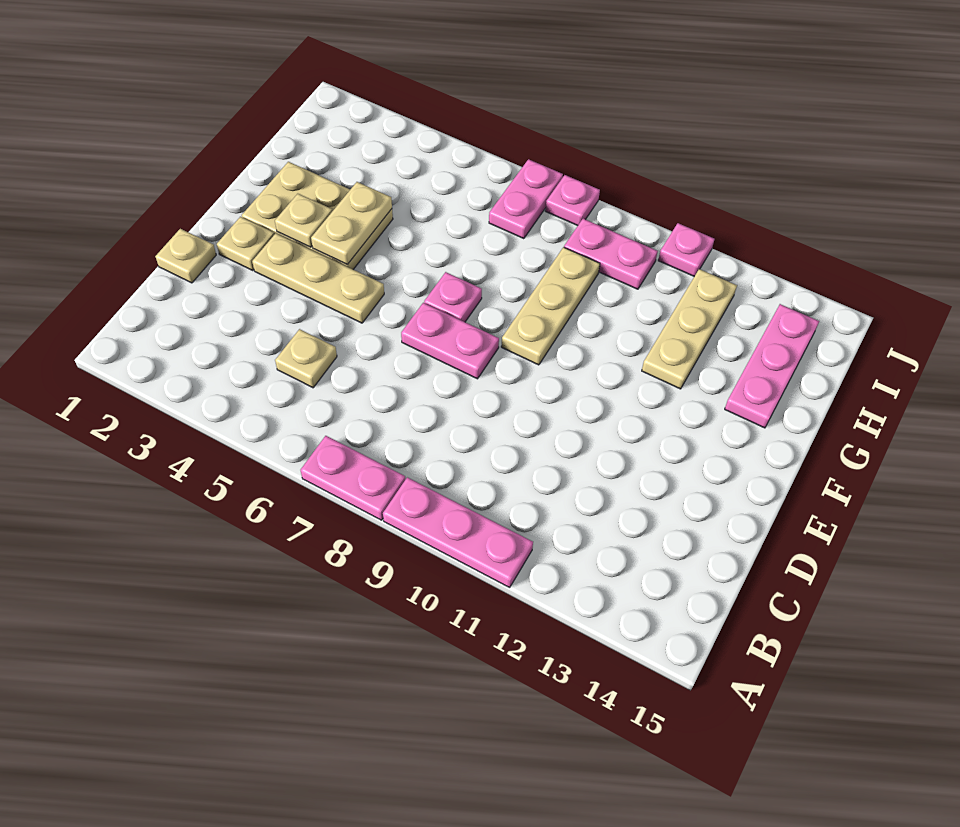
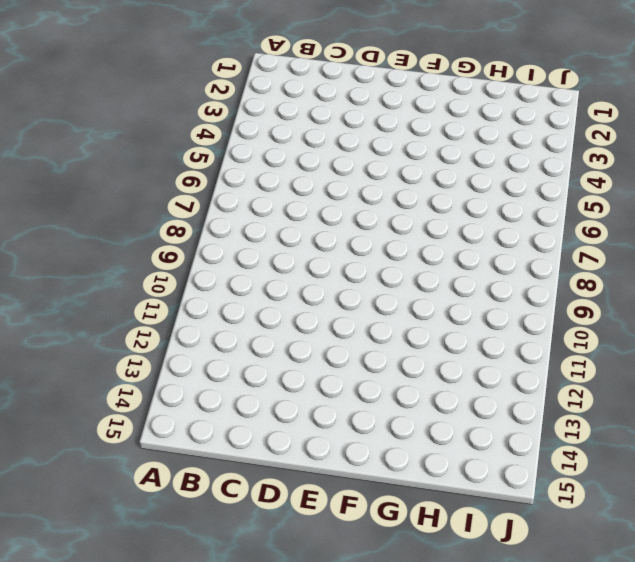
none -> pink plate A7:A8 level 1
none -> pink plate A9:A11 level 1
none -> tan plate C5 level 1

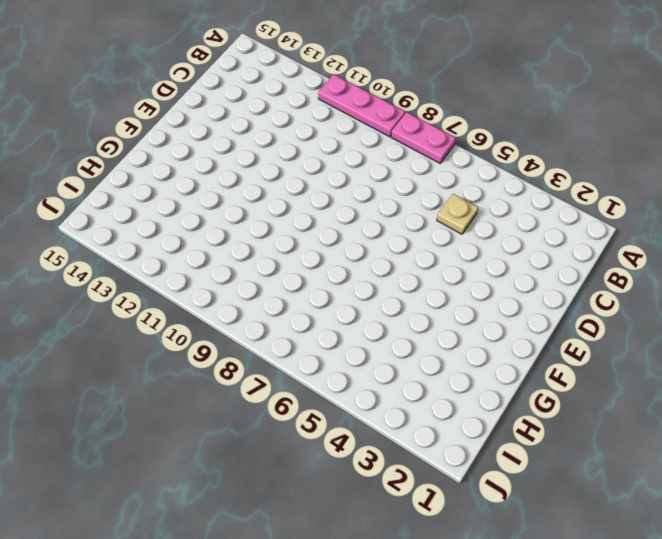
none -> tan plate D1 level 1
none -> tan plate E2 level 1
none -> tan plate E3:E5 level 1

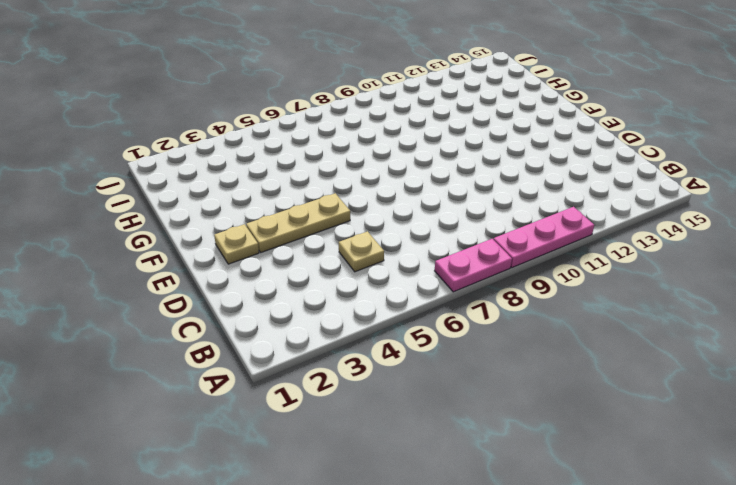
none -> tan plate D1 level 1
none -> pink plate E7:E8 level 1
none -> tan plate F2:G4 level 1

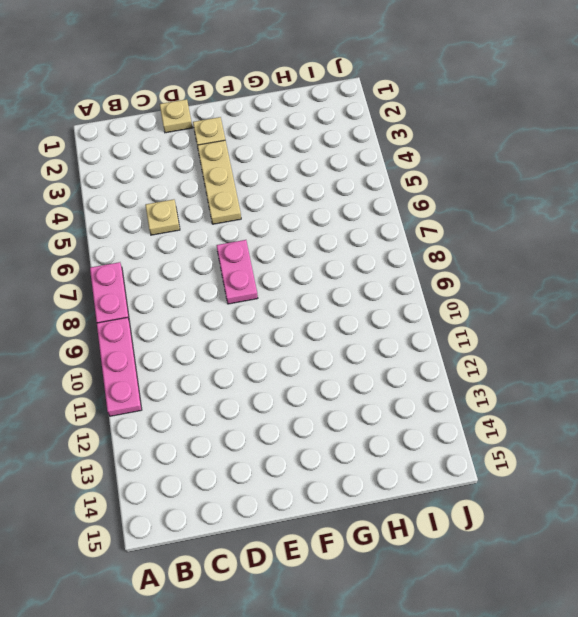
none -> tan plate F2:G4 level 1
none -> pink plate F7 level 1
none -> tan plate F9:H9 level 1

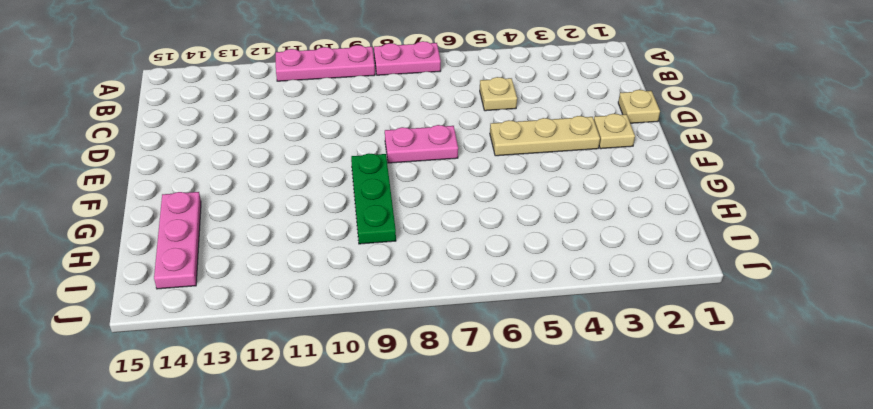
green plate F9:H9 level 1 -> tan plate F9:H9 level 1
none -> tan plate F2:G4 level 1
none -> pink plate F7 level 1
none -> tan plate G12:I12 level 1

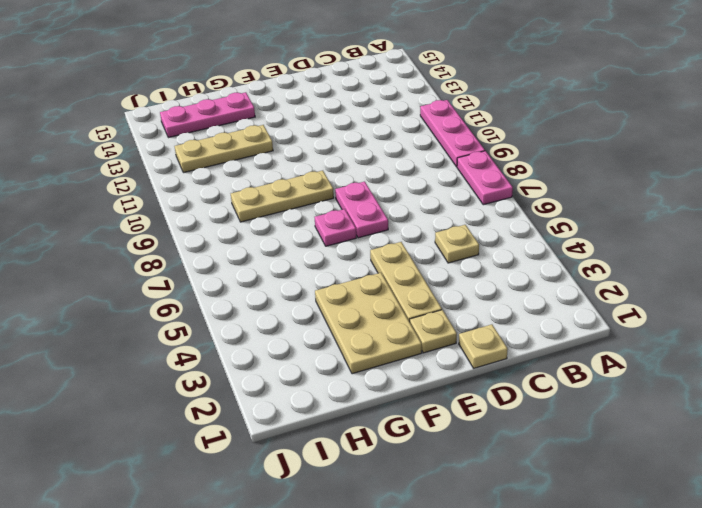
none -> pink plate I7:J7 level 1
none -> pink plate I9:I10 level 1
none -> pink plate J8 level 1

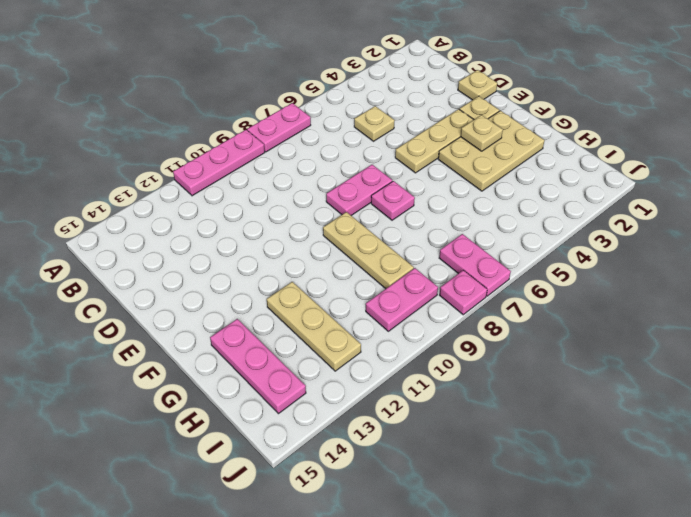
none -> pink plate J11 level 1
none -> tan plate F4:G4 level 2

